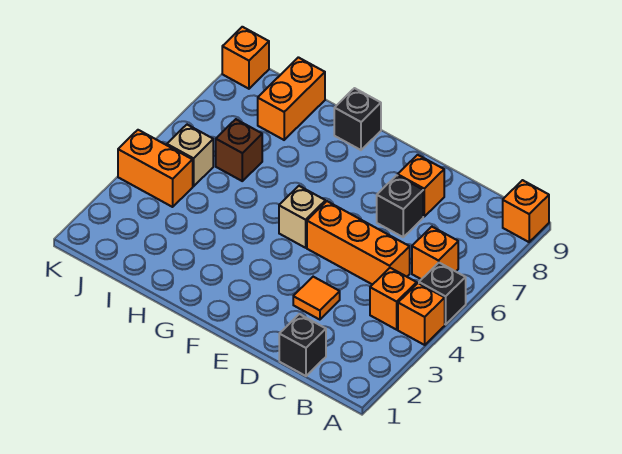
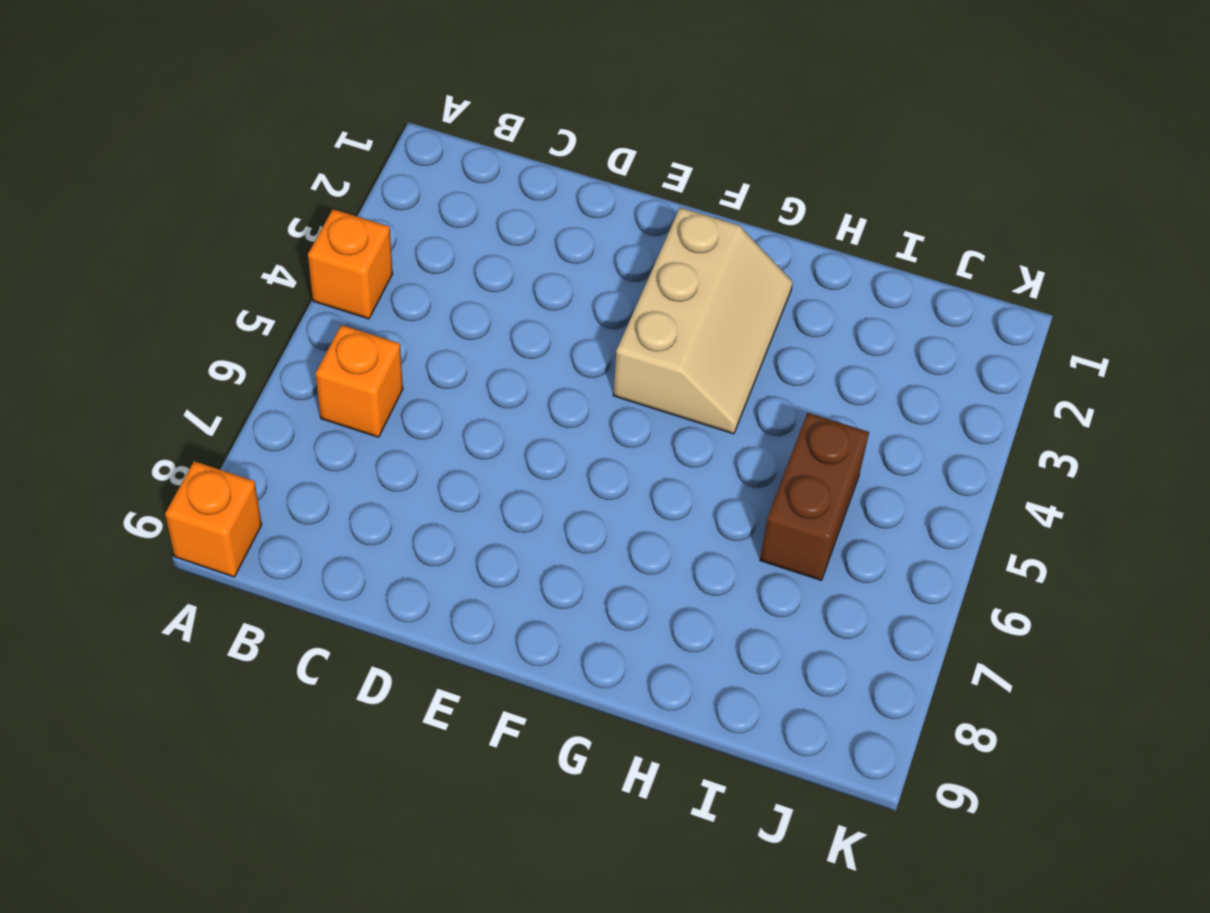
tan slope F2:G4 level 1 top F -> none
brown brick I5:I6 level 1 -> brown brick I6 level 1
none -> black brick A5 level 1
none -> orange brick B4 level 1
none -> black brick C1 level 1

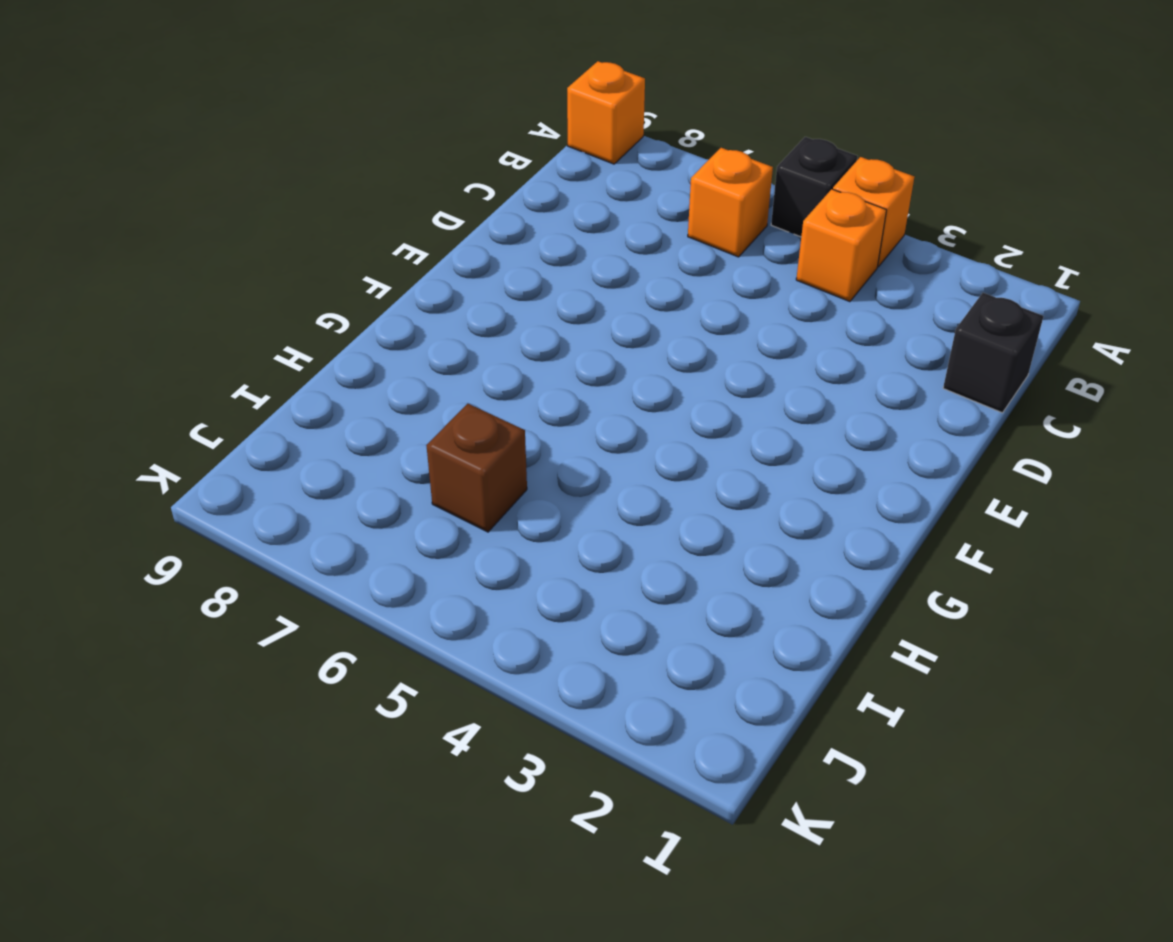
none -> orange brick C5:E5 level 1
none -> orange tile D3 level 1
none -> black brick D7 level 1

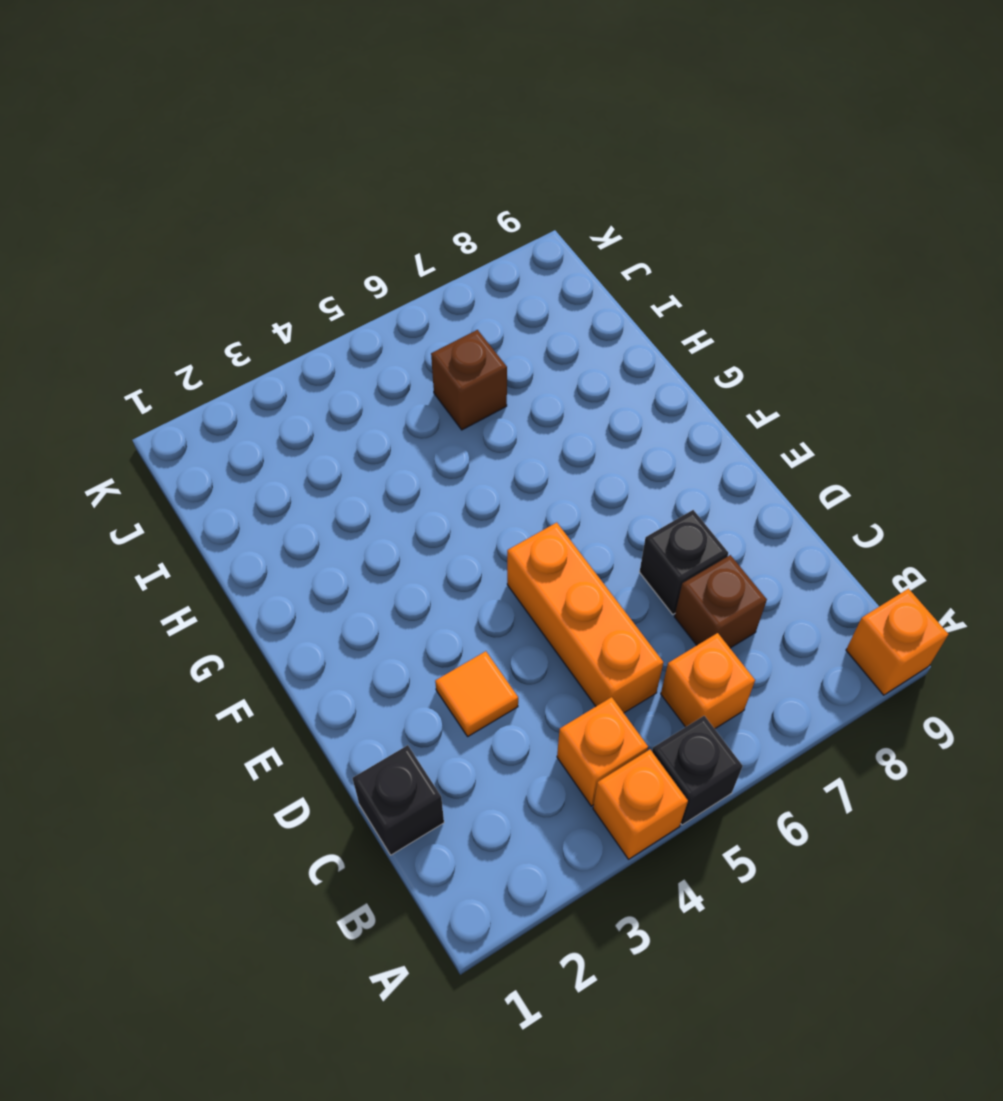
brown brick C7 level 1 -> none
none -> orange brick D8 level 1
none -> tan brick F5 level 1
none -> black brick G9 level 1

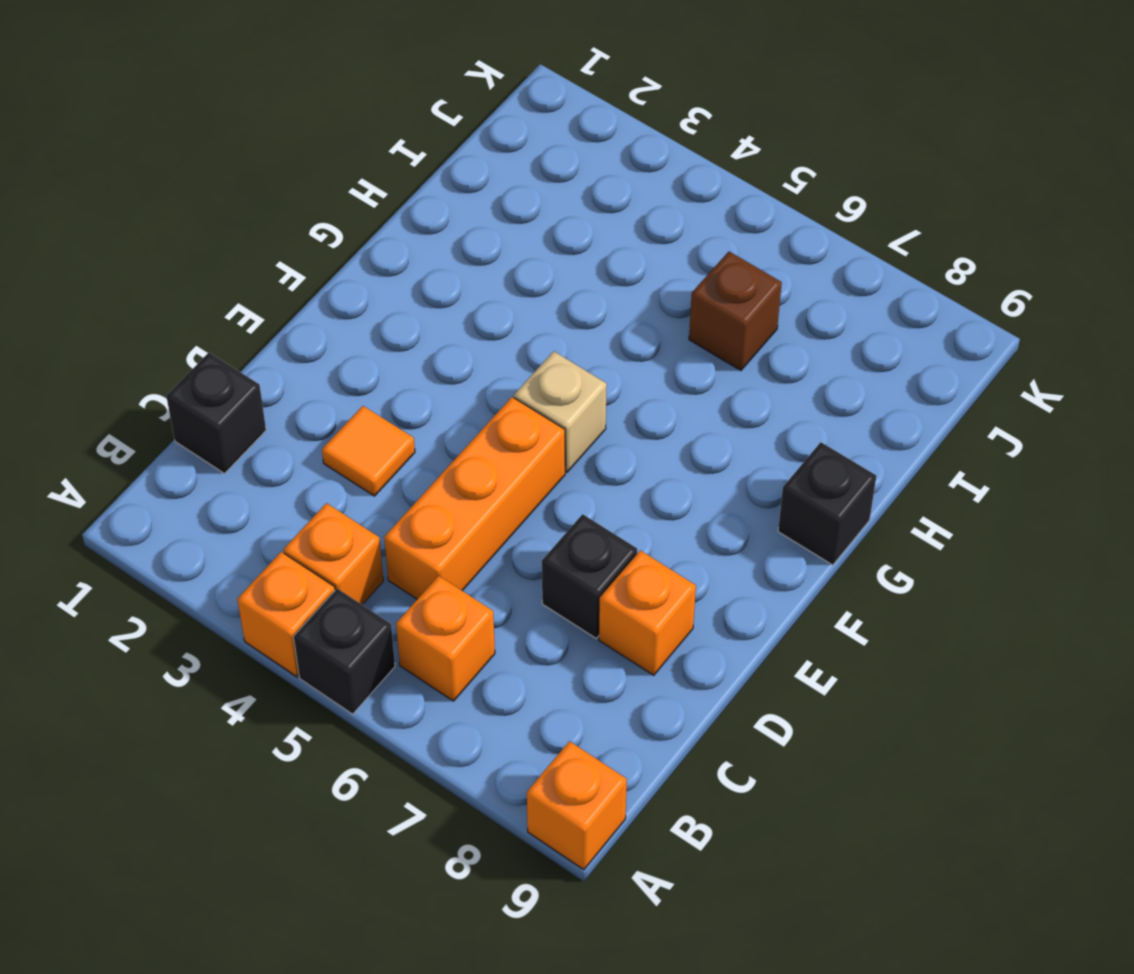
none -> orange brick I8:I9 level 1
none -> orange brick J4:K4 level 1
none -> tan brick J5 level 1

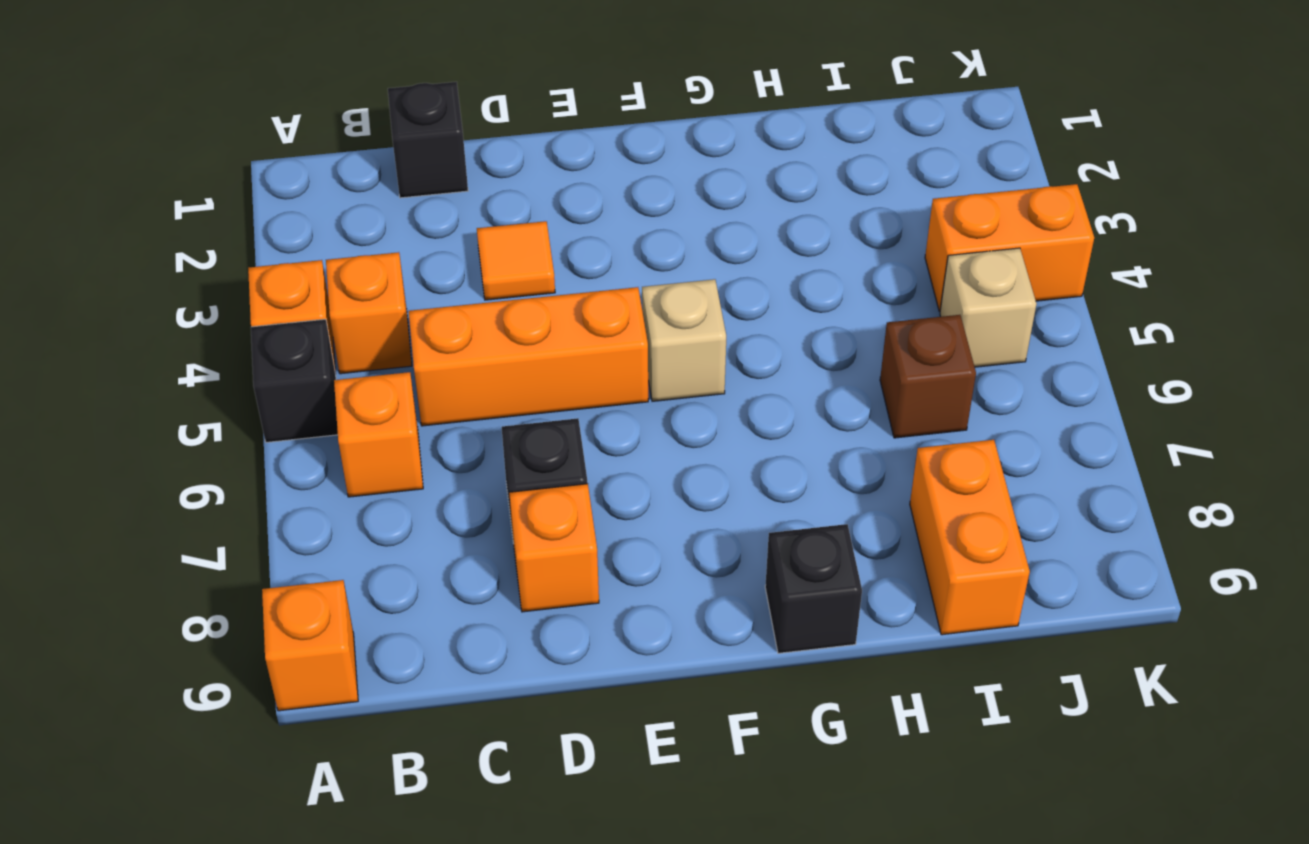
none -> orange brick K9 level 1

